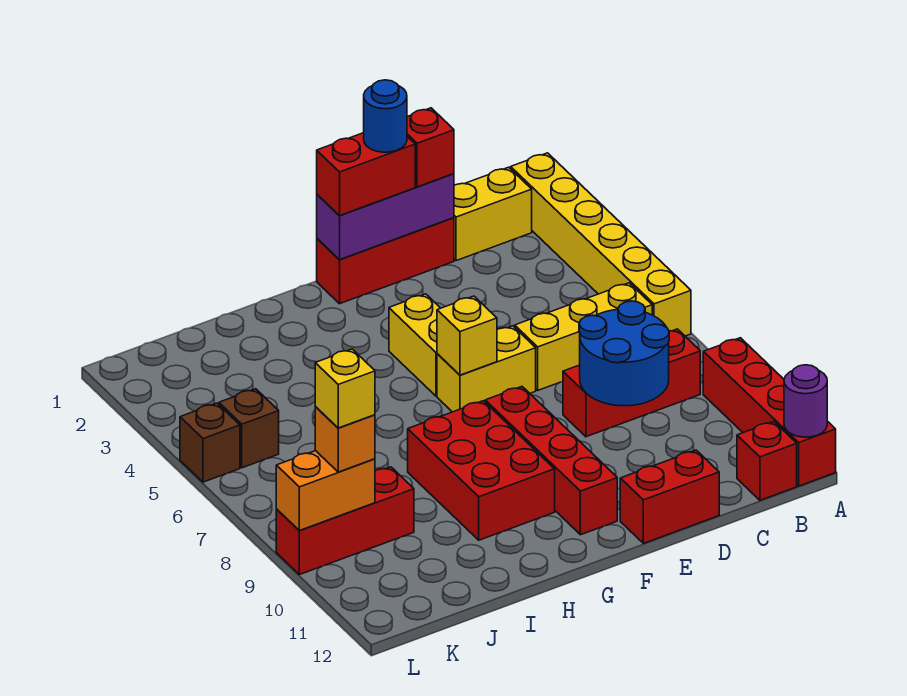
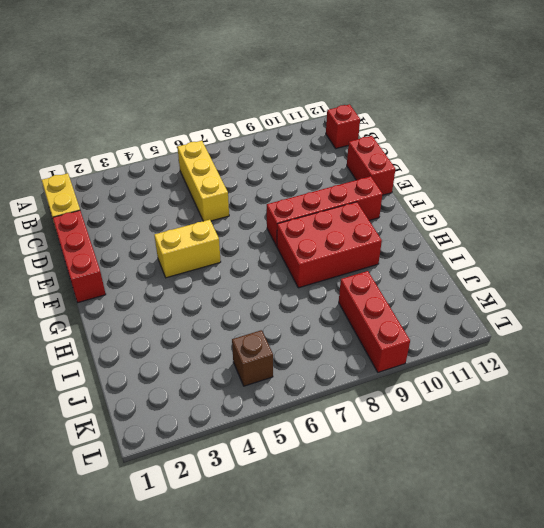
none -> yellow brick A1:A6 level 1
none -> red brick A9:A12 level 1
none -> red brick B8:D8 level 1

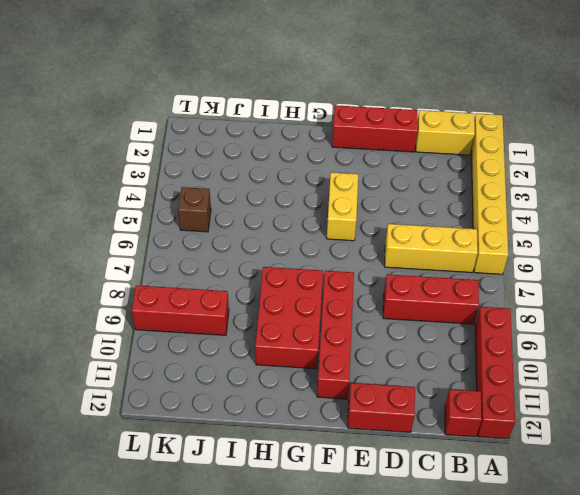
none -> yellow brick E6:F6 level 1
none -> brown brick L5 level 1
none -> purple round brick A12 level 2

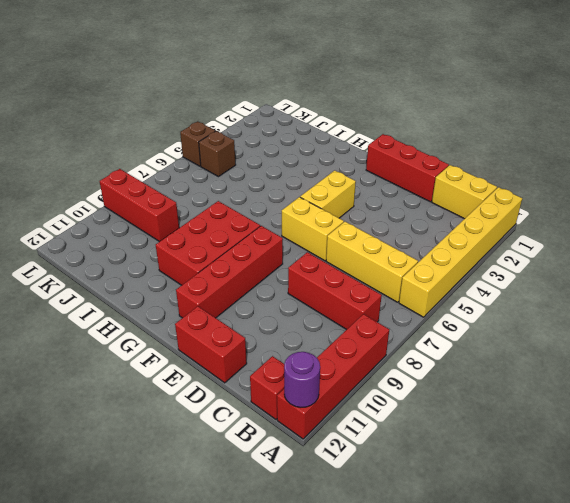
none -> blue round brick C8:D9 level 2
none -> purple brick D1:F1 level 2
none -> yellow brick F6 level 2

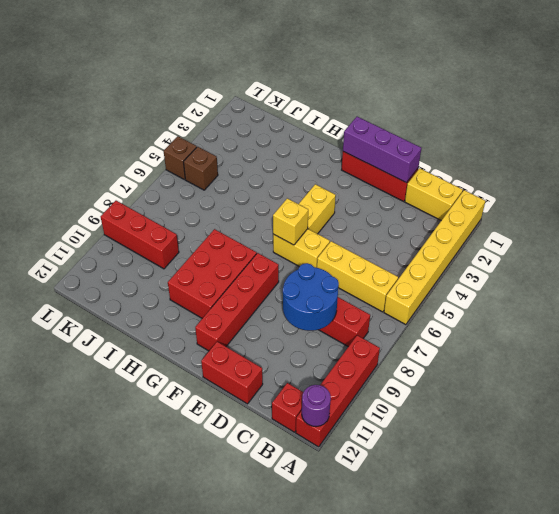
none -> orange brick K9:L9 level 2
none -> red brick D1 level 3
none -> red brick E1:F1 level 3

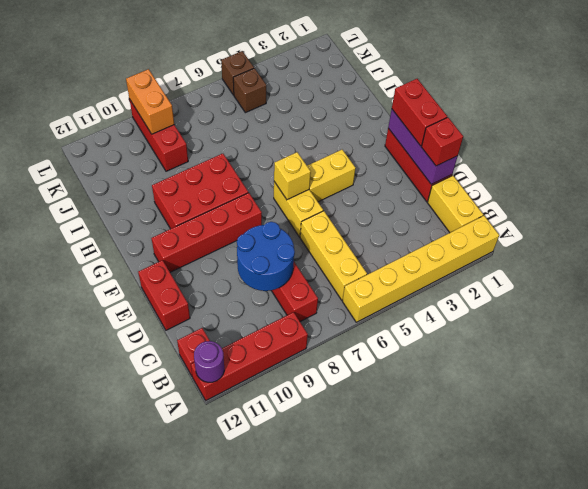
none -> orange brick K9 level 3
none -> blue round brick E1 level 4
none -> yellow brick K9 level 4

